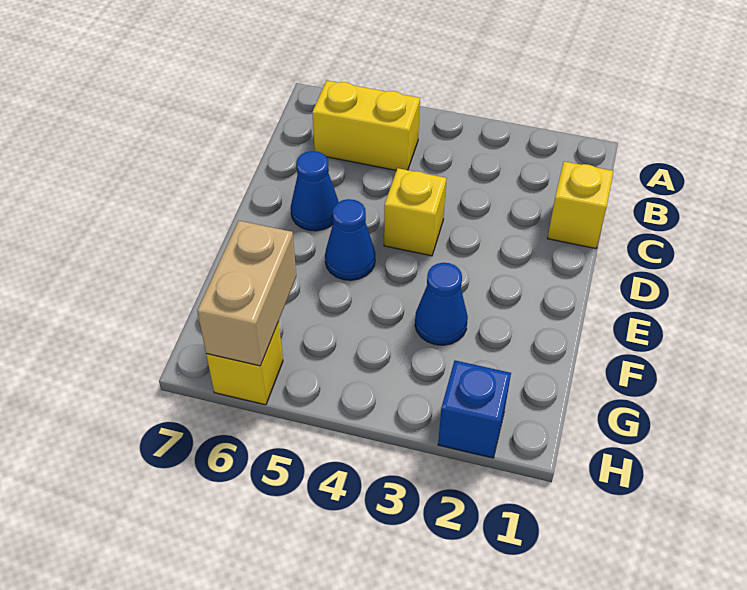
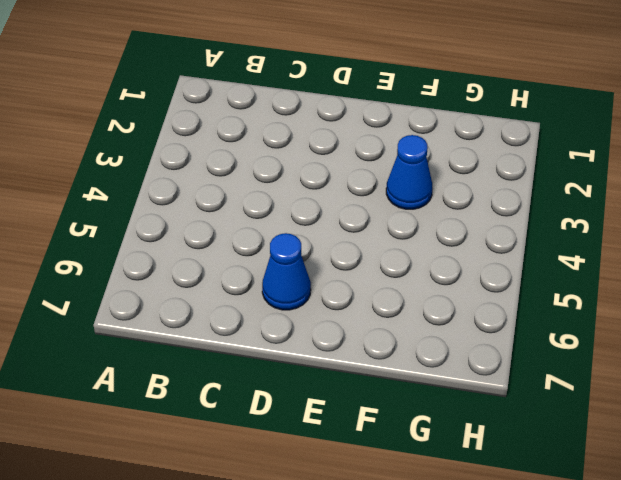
none -> yellow brick B5:B6 level 1
none -> yellow brick C1 level 1

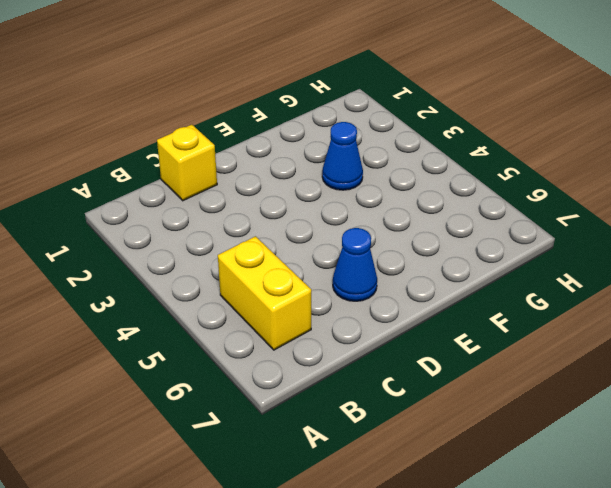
none -> yellow brick D4 level 1
none -> blue cone E5 level 1

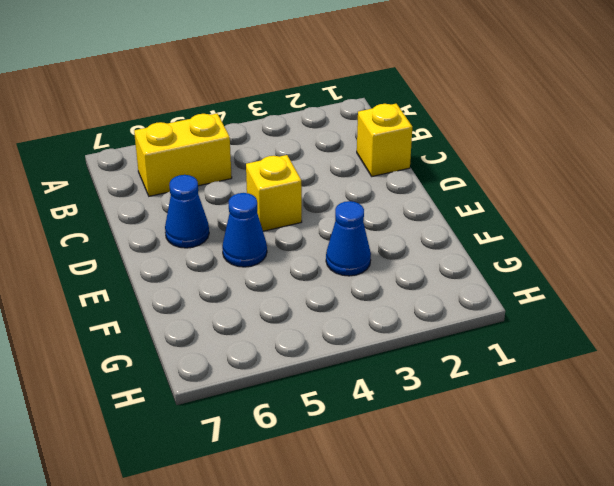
none -> blue brick H2 level 1
none -> yellow brick H6 level 1

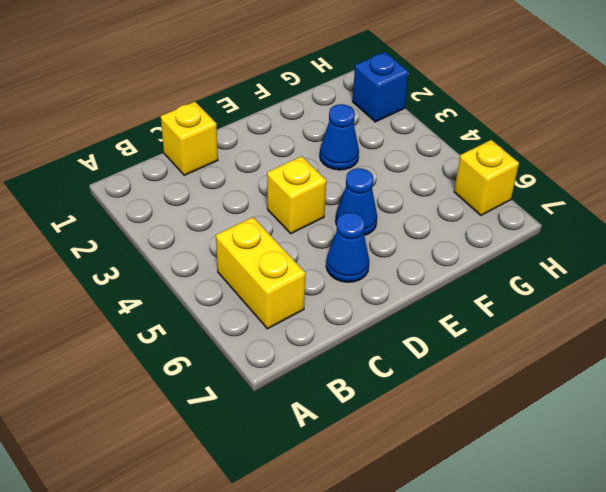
none -> tan brick G6:H6 level 2

